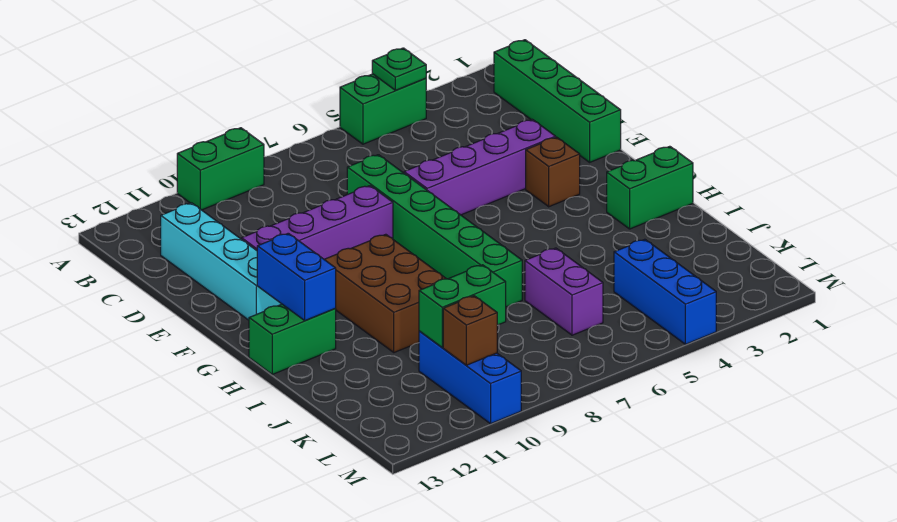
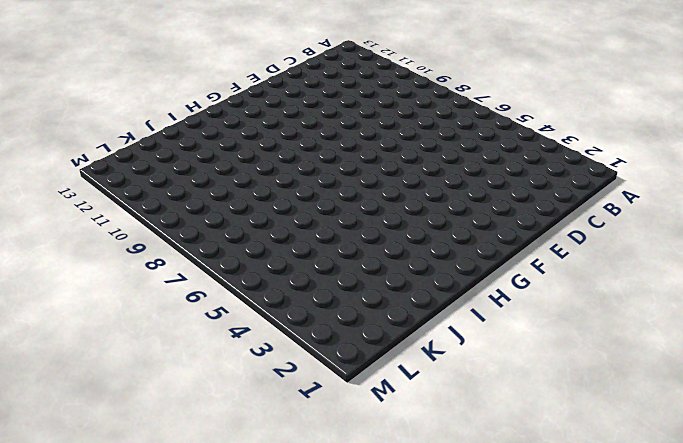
none -> green brick A4:A5 level 1
none -> green brick A9:A10 level 1
none -> green brick B1:E1 level 1

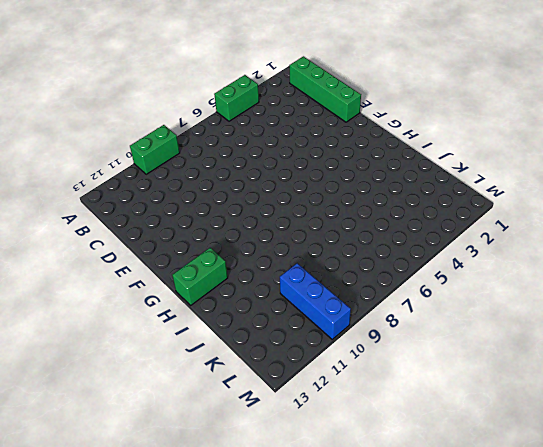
none -> cyan brick C12:F12 level 1
none -> green brick D7:I7 level 1
none -> purple brick E3:E6 level 1

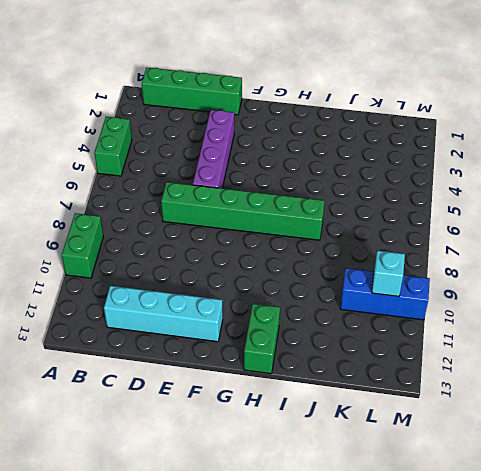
cyan brick L10 level 2 -> brown brick L10 level 2
none -> purple brick E8:E11 level 1
none -> brown brick F3 level 1
none -> brown brick G9:I10 level 1

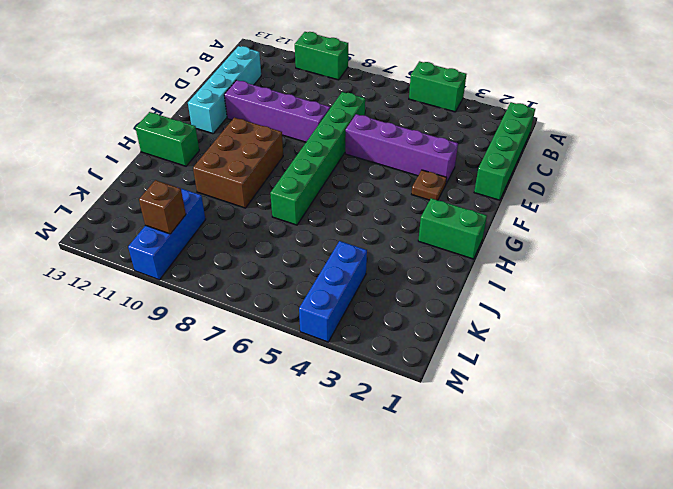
brown plate F3 level 1 -> brown brick F3 level 1
none -> purple brick J6:K6 level 1
none -> green plate A4 level 2
none -> blue brick G12:H12 level 2

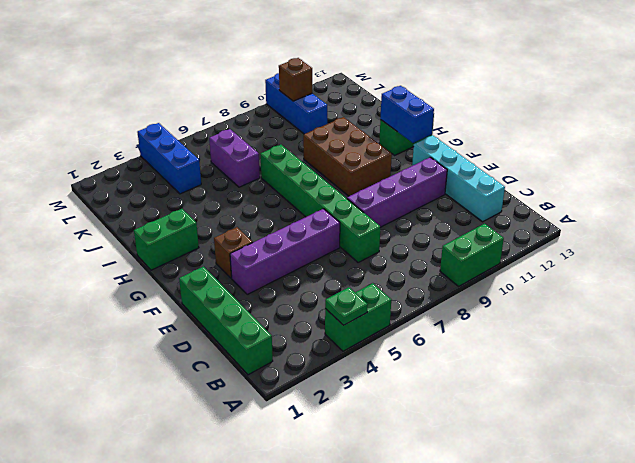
none -> green brick K9:K10 level 2

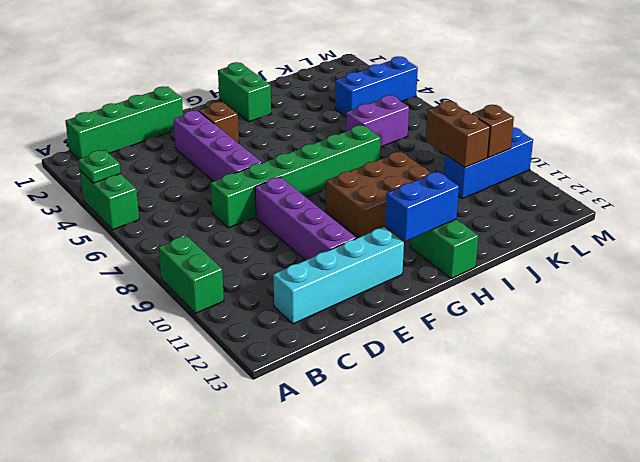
brown brick K9:K10 level 2 -> green brick K9:K10 level 2

